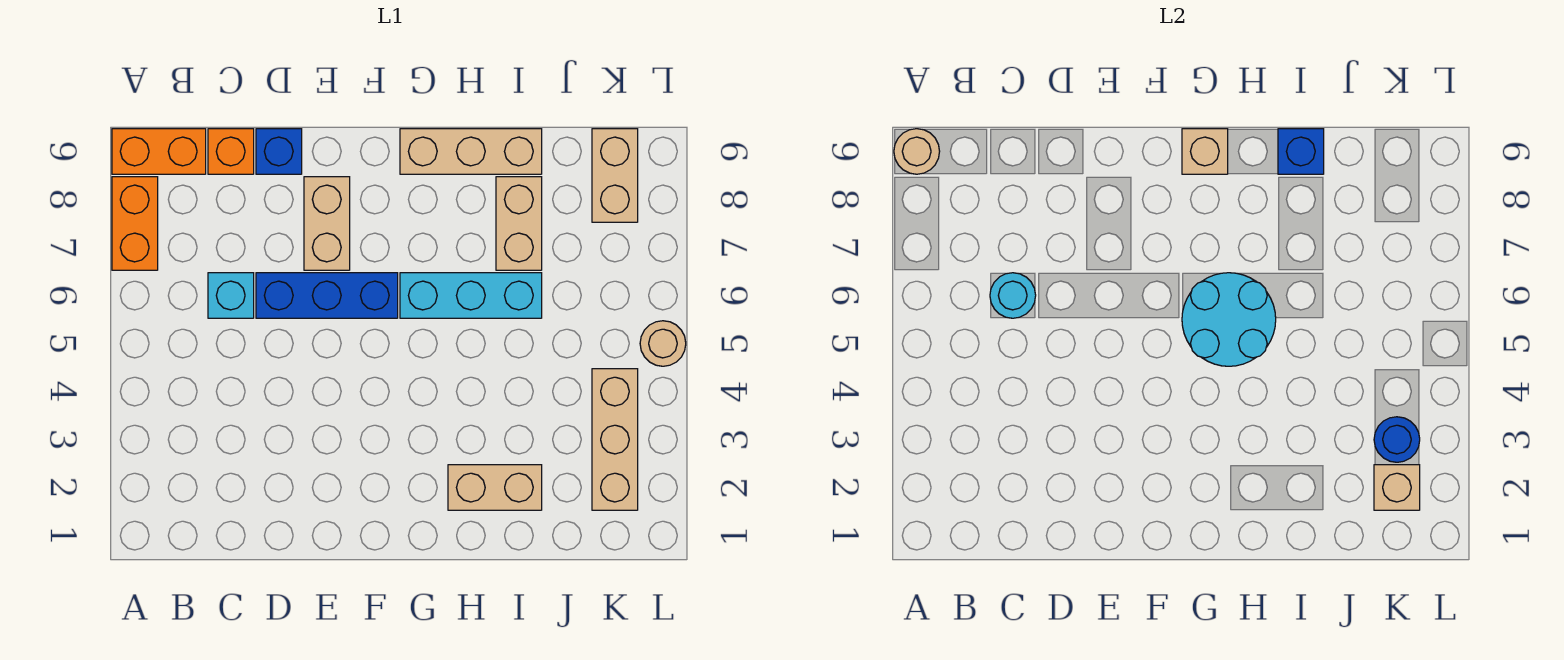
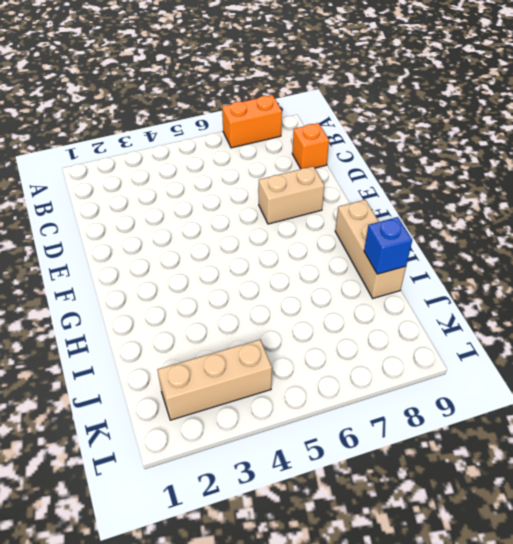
none -> orange brick A9:B9 level 1
none -> cyan brick C6 level 1
none -> blue brick D6:F6 level 1

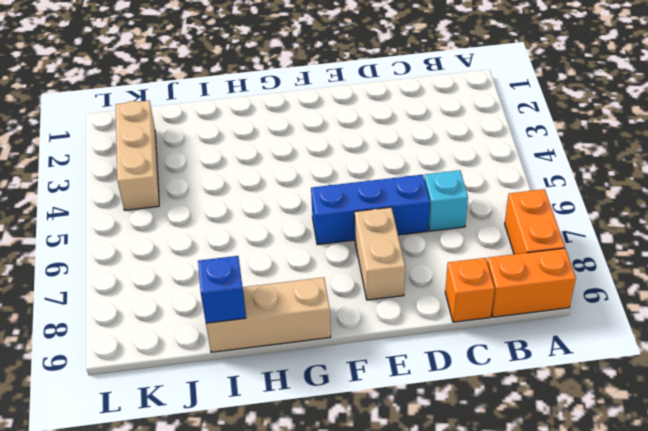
none -> blue brick D9 level 1
none -> cyan brick G6:I6 level 1
none -> tan brick H2:I2 level 1

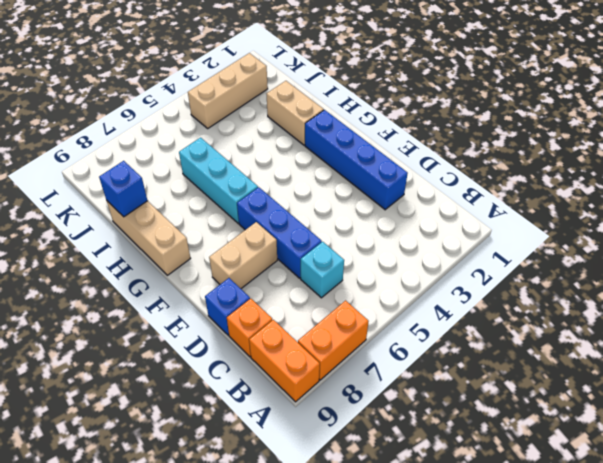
blue brick D2:G2 level 1 -> none
none -> tan brick I7:I8 level 1
none -> tan brick K8:K9 level 1
none -> tan round brick L5 level 1

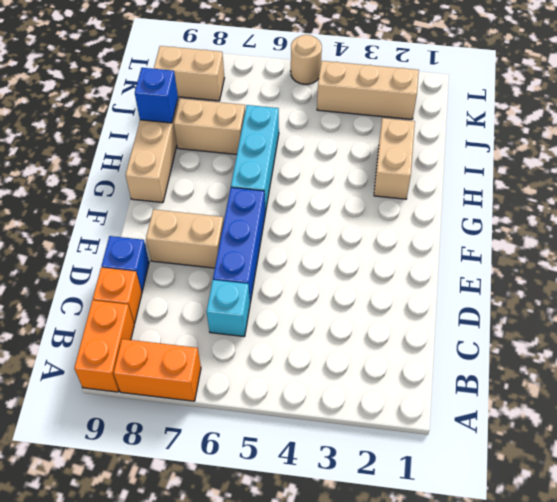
none -> tan round brick A9 level 2
none -> cyan round brick C6 level 2
none -> cyan round brick G5:H6 level 2

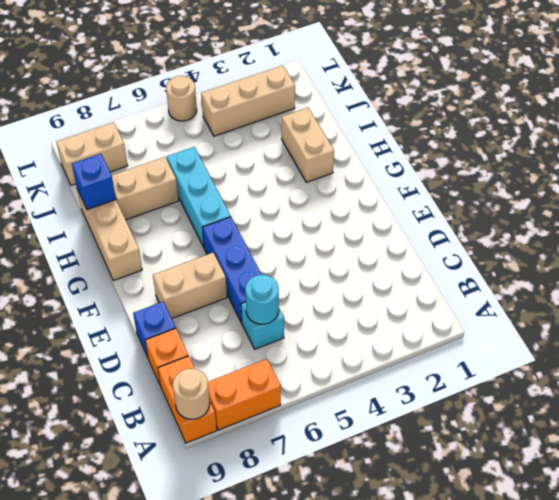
none -> cyan round brick G5:H6 level 2
none -> tan brick G9 level 2
none -> tan brick K2 level 2

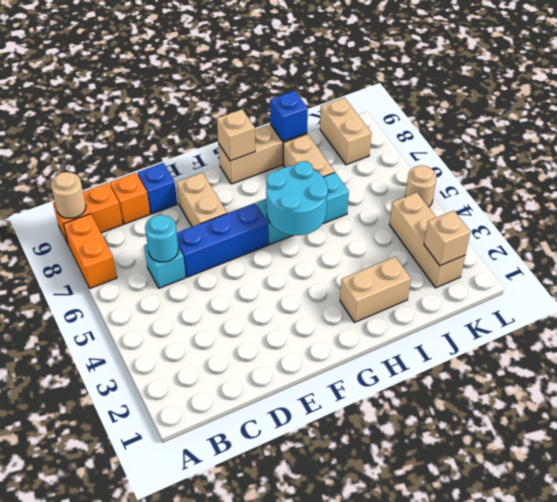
none -> blue round brick K3 level 2

